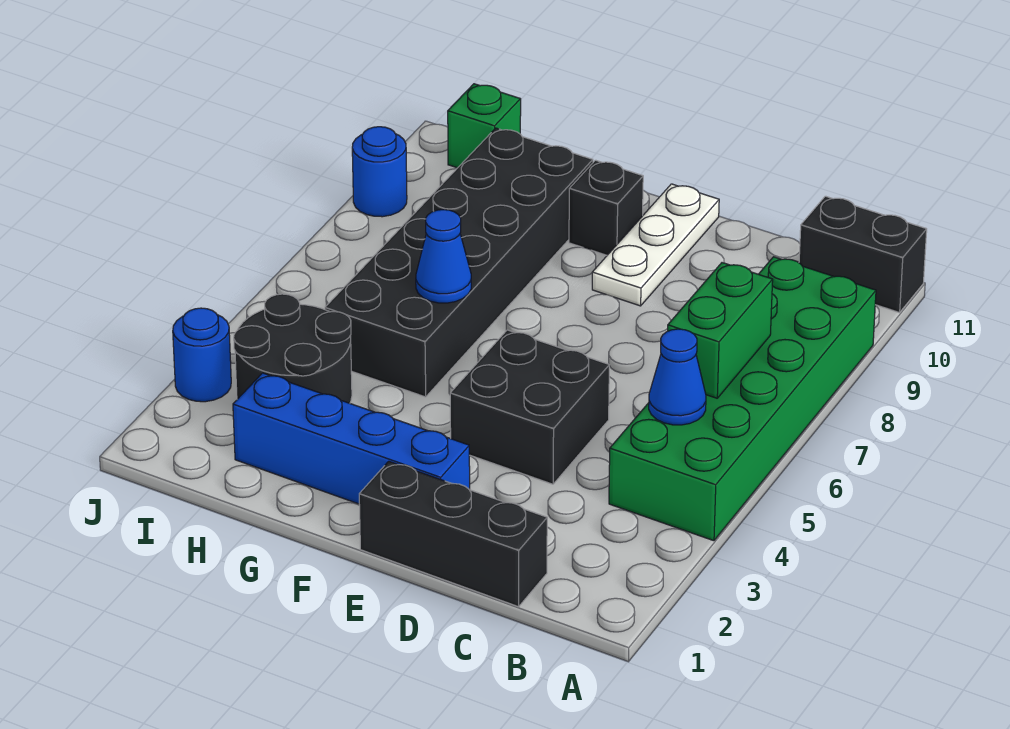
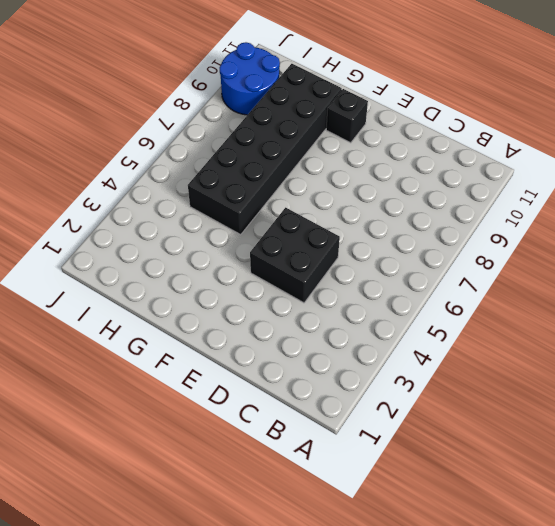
blue round brick I9:J10 level 1 -> blue round brick J9 level 1
none -> green brick A4:B9 level 1
none -> black brick A11:B11 level 1
none -> black brick C1:E1 level 1

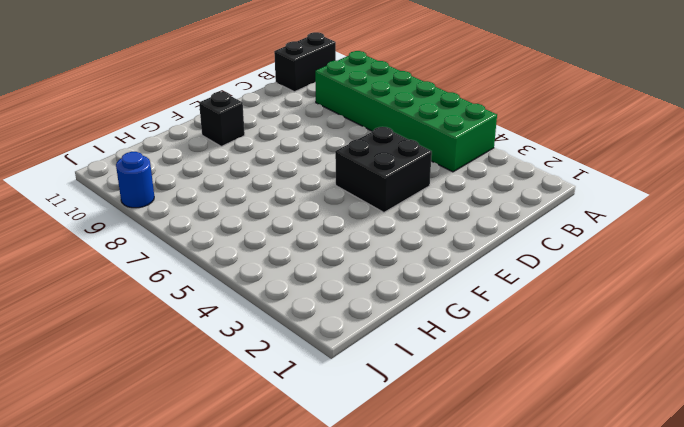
none -> black brick C1:E1 level 1
none -> blue brick E2:H2 level 1
none -> white plate E9:E11 level 1

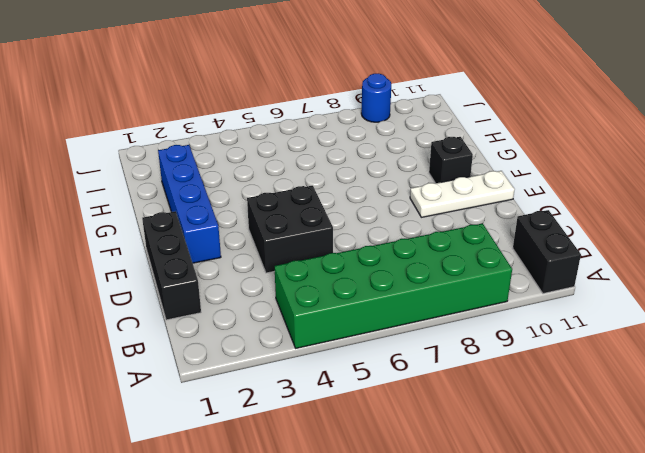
none -> black brick G5:H10 level 1
none -> black round brick H3:I4 level 1
none -> green brick I11 level 1

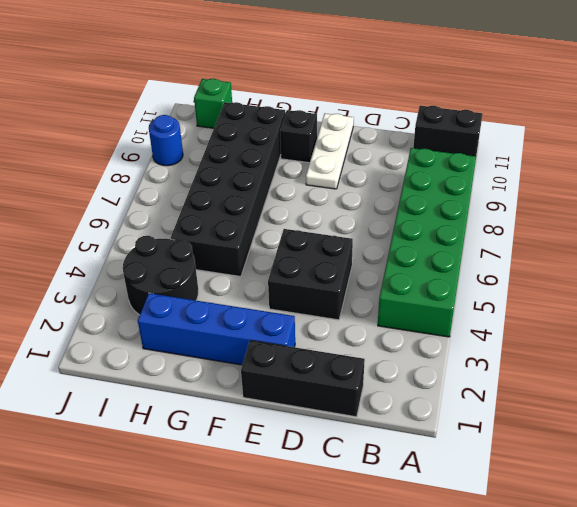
none -> blue round brick J3 level 1
none -> blue cone B5 level 2
none -> green brick B6:B7 level 2

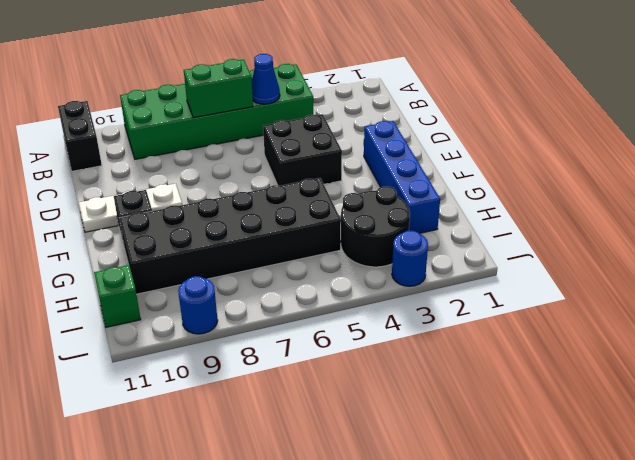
none -> black brick C1:E1 level 1
none -> blue cone G6 level 2

